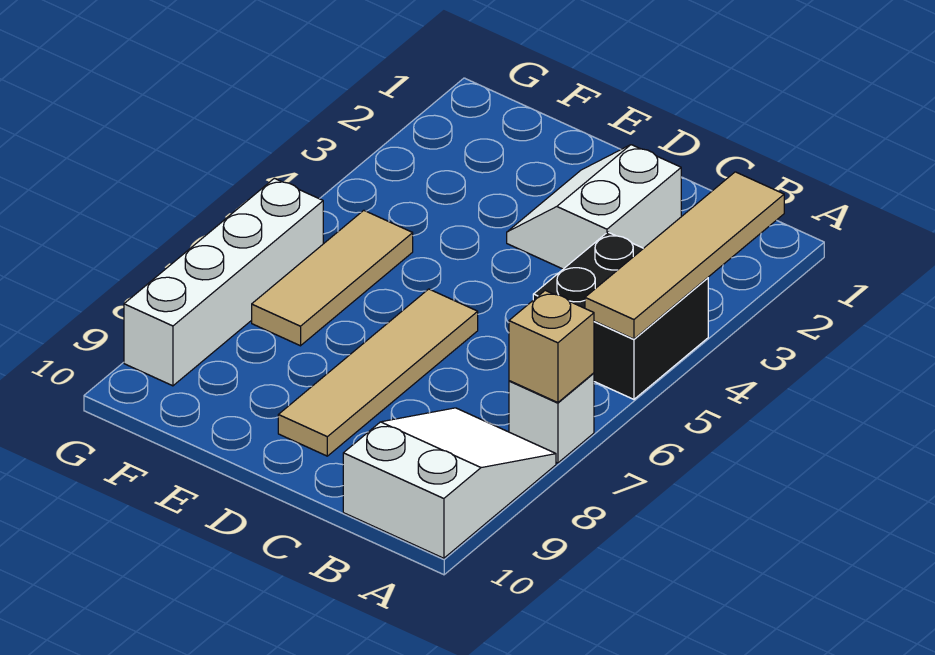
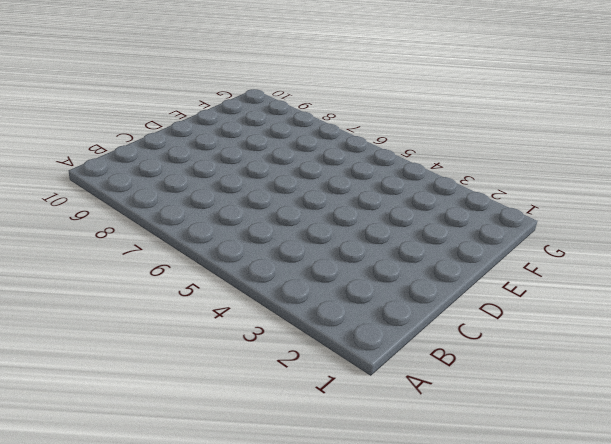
none -> black brick A4:B5 level 1
none -> white brick A7 level 1

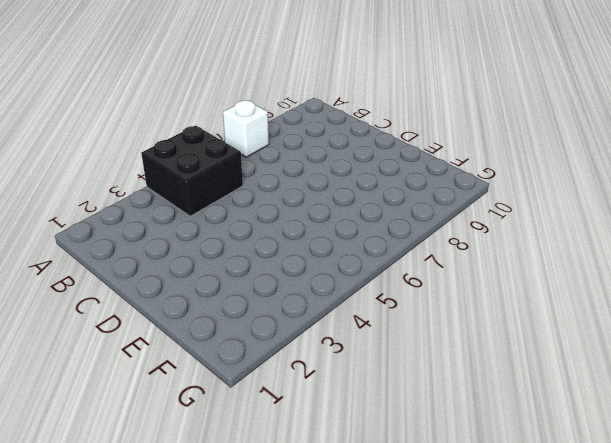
none -> white slope A8:B10 level 1 top 10
none -> white slope C2:D3 level 1 top C

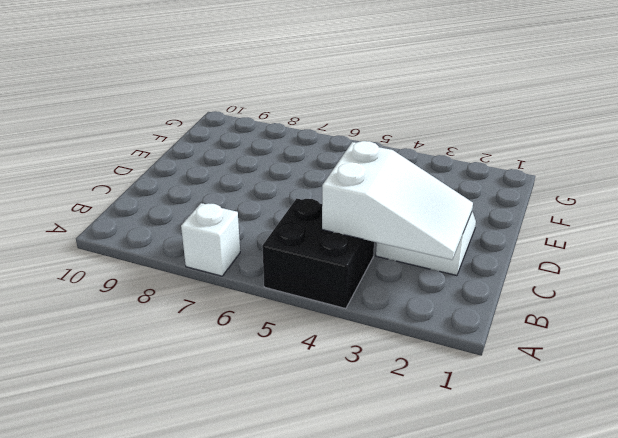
white slope B2:C4 level 2 top 4 -> white slope A8:B10 level 1 top 10
none -> tan tile D6:D9 level 1
none -> tan tile F5:F7 level 1

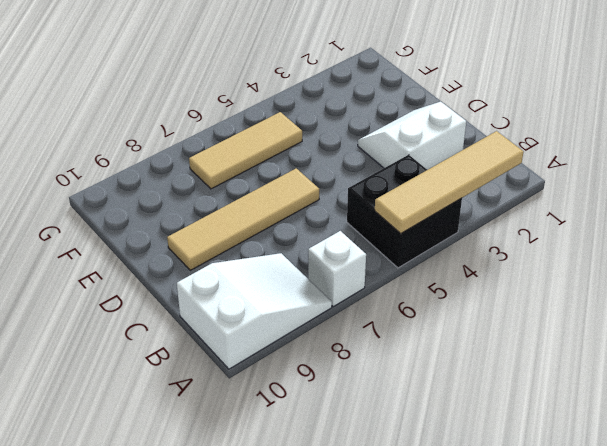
none -> white brick G6:G9 level 1
none -> tan brick A7 level 2

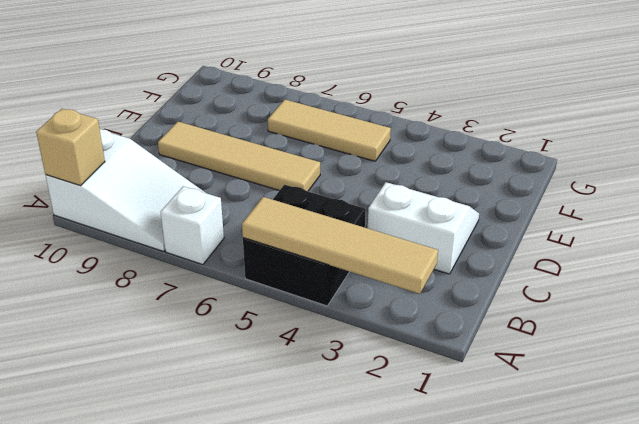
tan brick A10 level 2 -> tan brick A7 level 2
none -> white brick G6:G9 level 1

